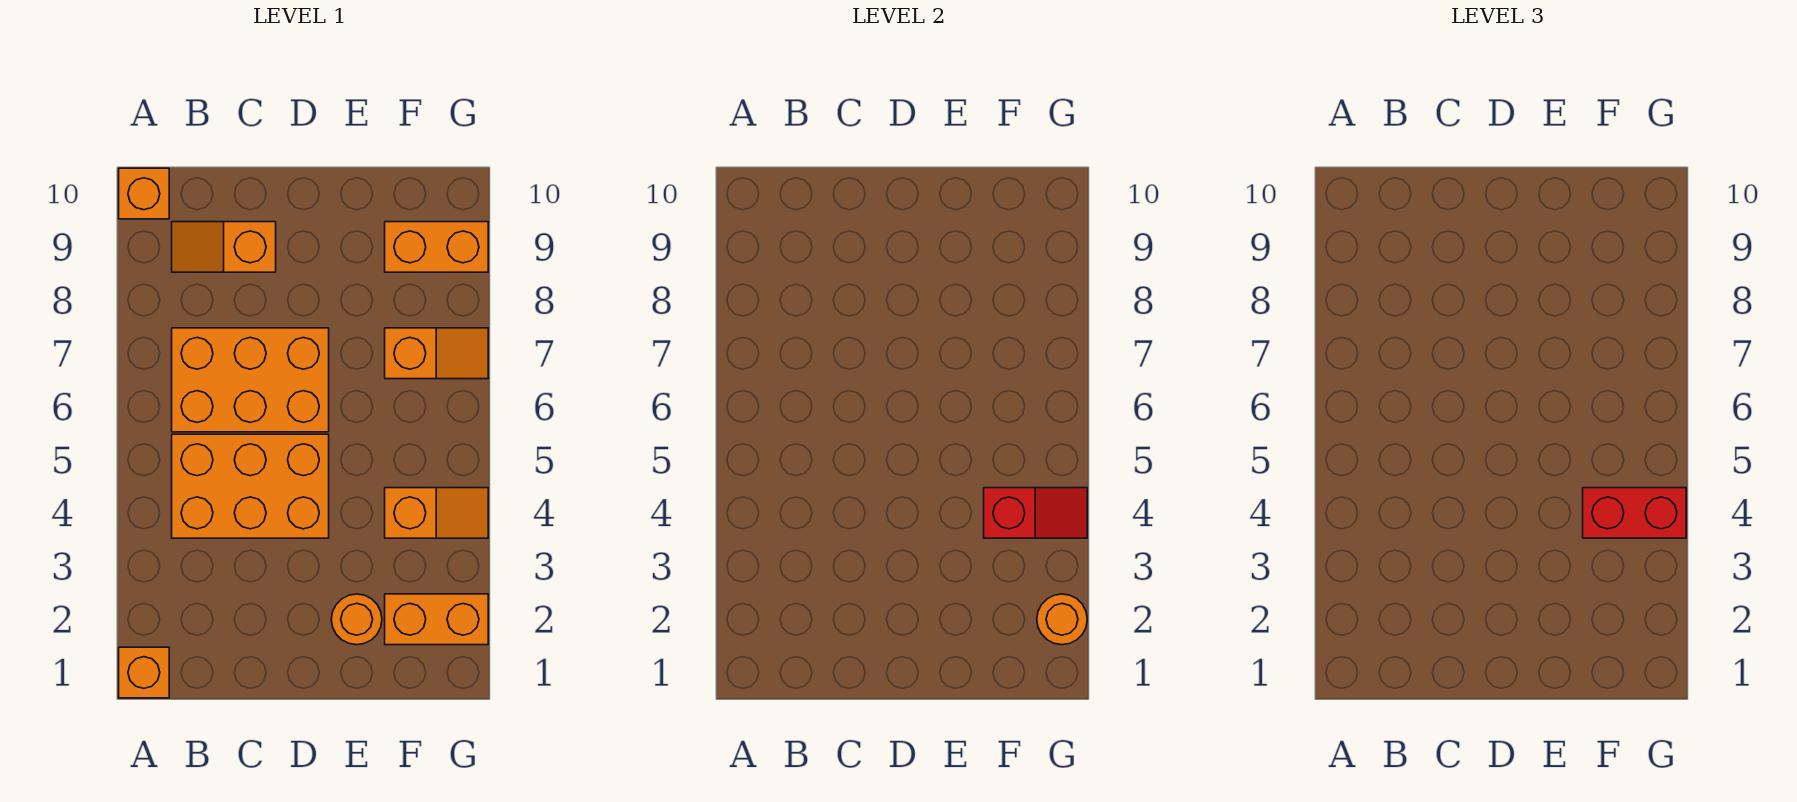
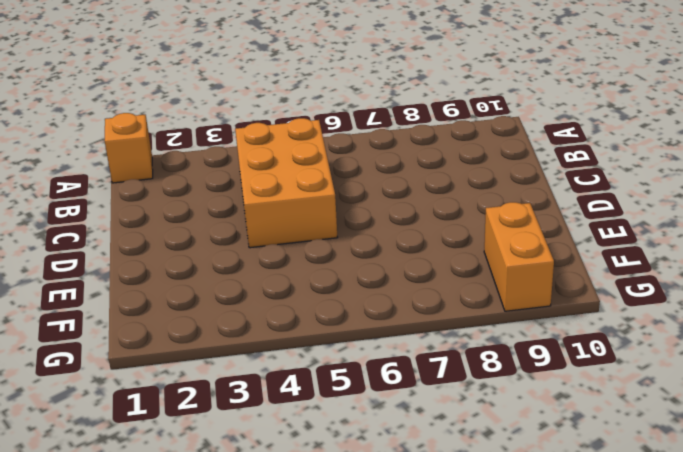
none -> orange brick A10 level 1
none -> orange brick B6:D7 level 1
none -> orange slope B9:C9 level 1 top C

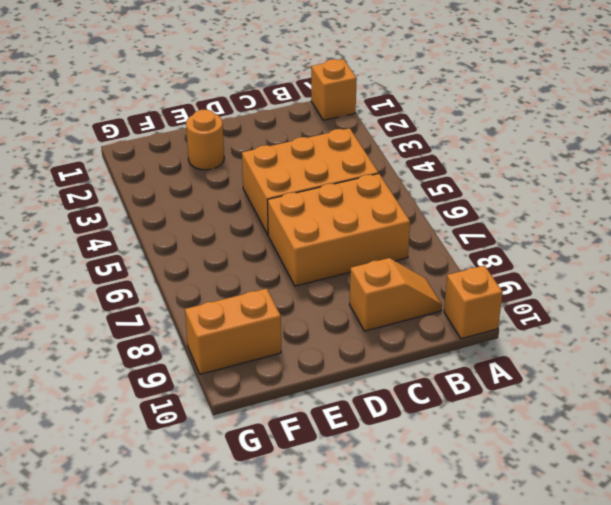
none -> orange brick F2:G2 level 1
none -> orange slope F4:G4 level 1 top F
none -> orange slope F7:G7 level 1 top F

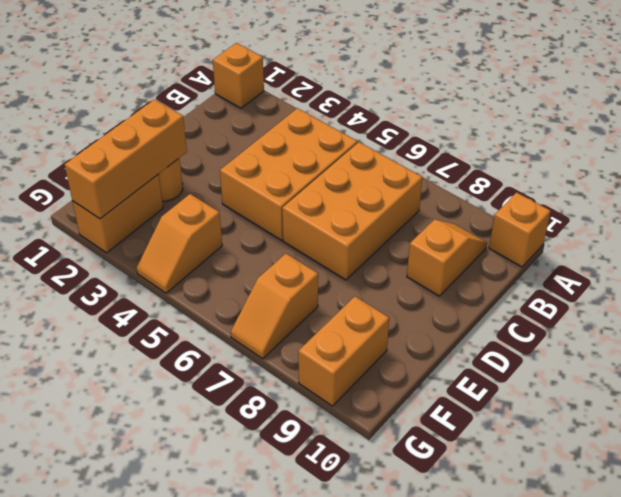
orange brick E2:G2 level 2 -> orange round brick G2 level 2
none -> red slope F4:G4 level 2 top F
none -> red brick F4:G4 level 3

